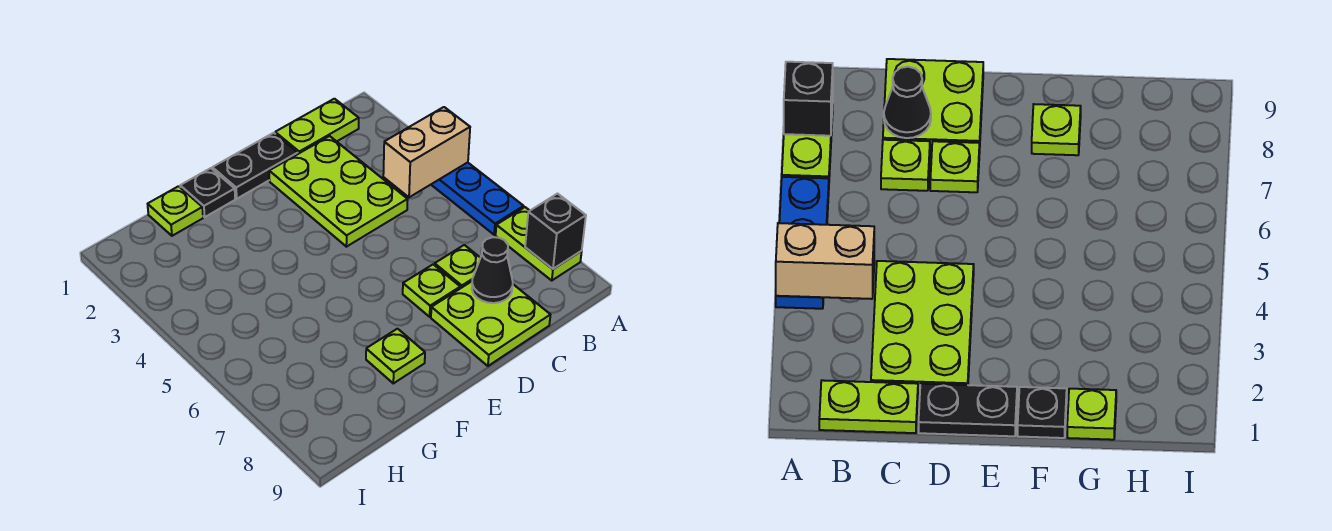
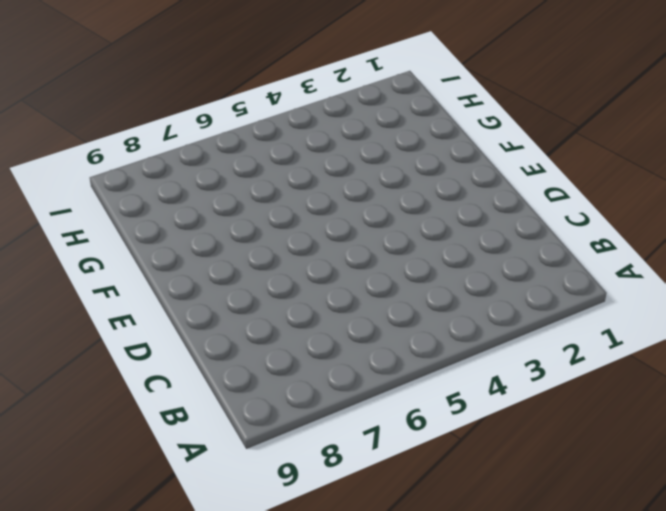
none -> blue plate A4:A6 level 1
none -> lime plate A7:A8 level 1
none -> lime plate B1:C1 level 1

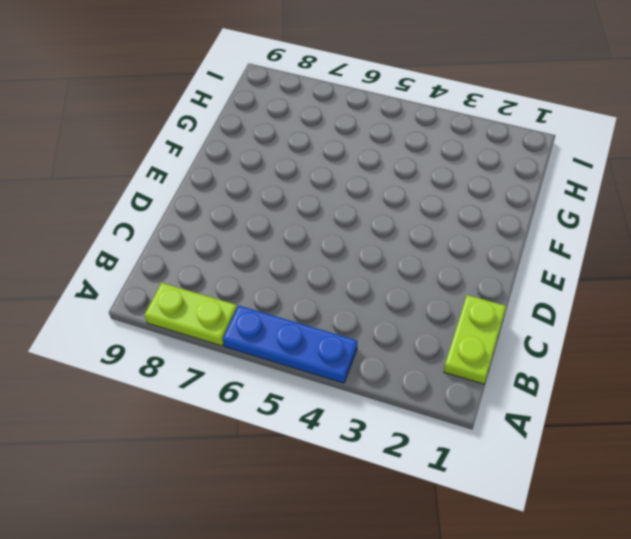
none -> lime plate C2:D4 level 1
none -> lime plate C7 level 1
none -> lime plate C8:D9 level 1

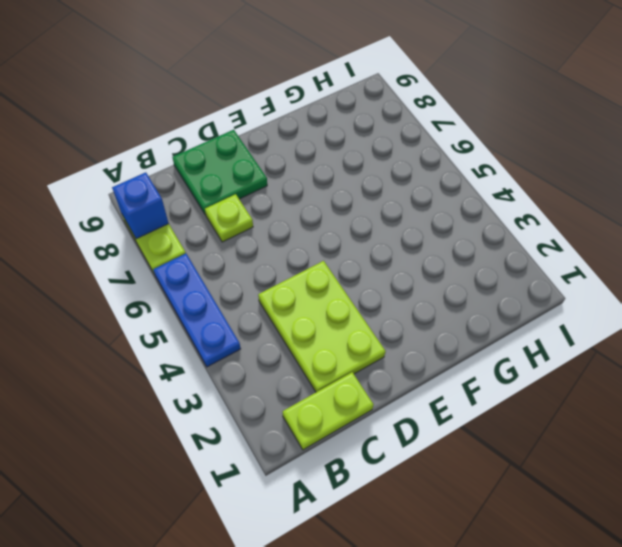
blue brick A8 level 2 -> black brick A8 level 2
green plate C8:D9 level 1 -> lime plate C8:D9 level 1
none -> black plate D1:E1 level 1
none -> lime plate D7 level 1
none -> black plate F1 level 1

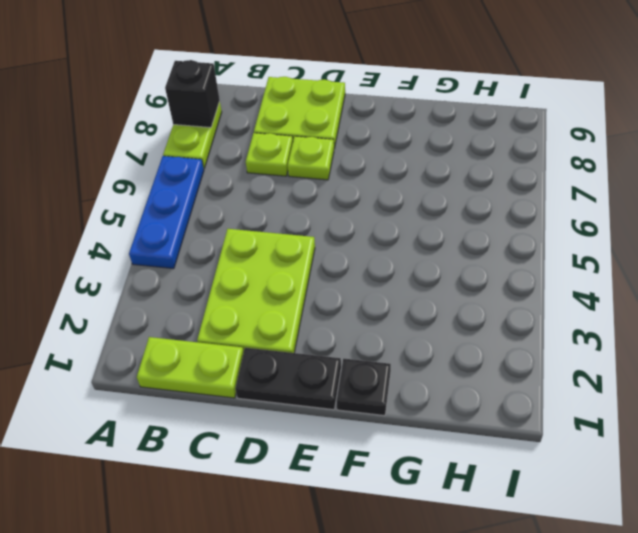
none -> lime plate F8 level 1
none -> lime plate G1 level 1
none -> tan brick A4:B4 level 2

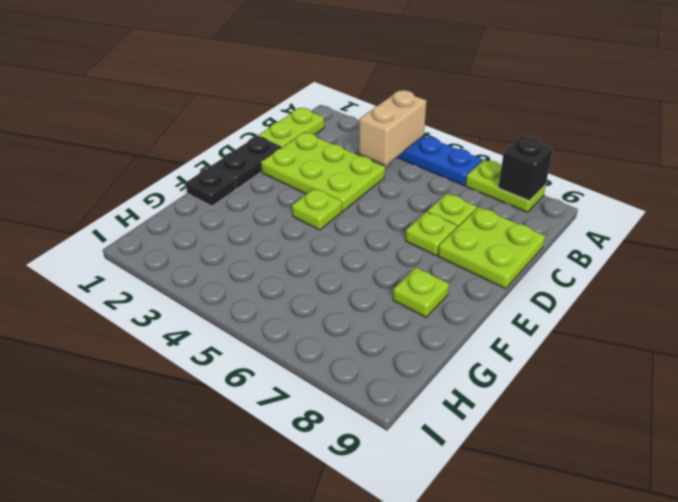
lime plate E4 level 1 -> lime plate G1 level 1
none -> black cone C8 level 2

